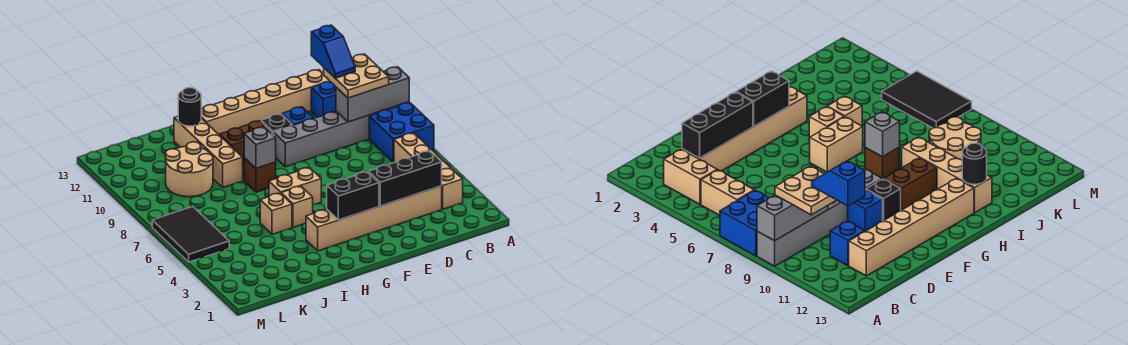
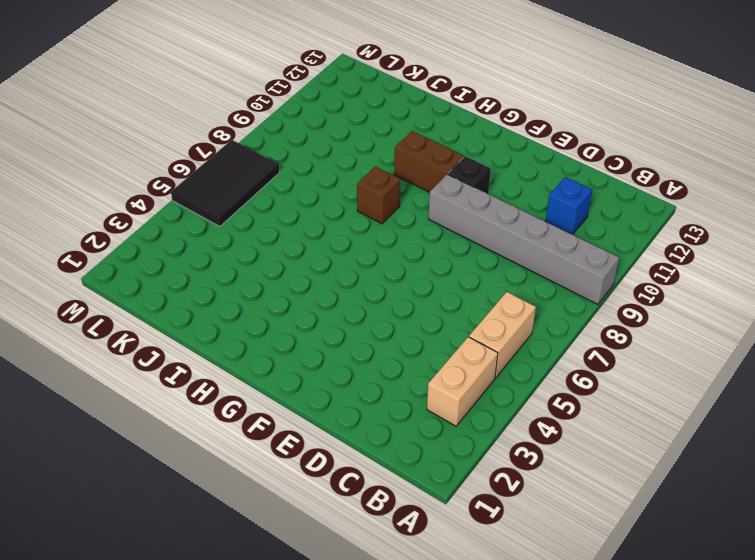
none -> blue brick A7:B8 level 1
none -> tan brick C3:H3 level 1
none -> tan brick C12:H12 level 1

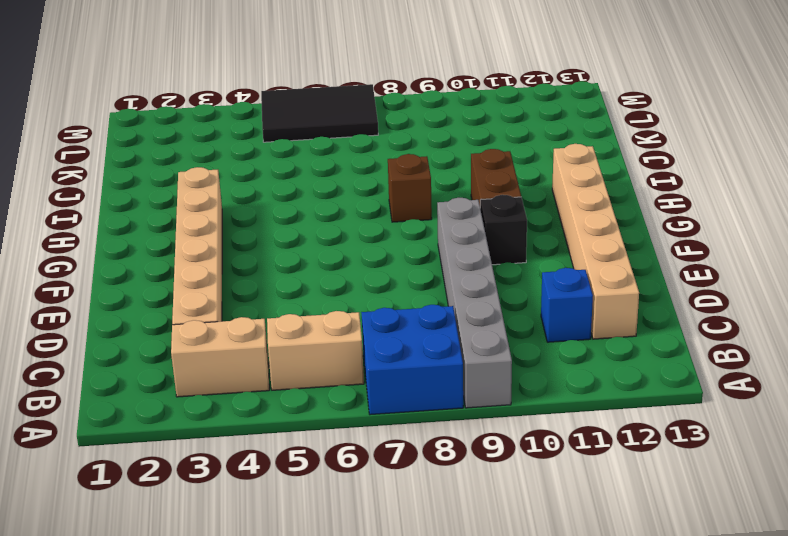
none -> blue brick E10 level 1
none -> tan brick G6:H6 level 1
none -> tan brick H5 level 1

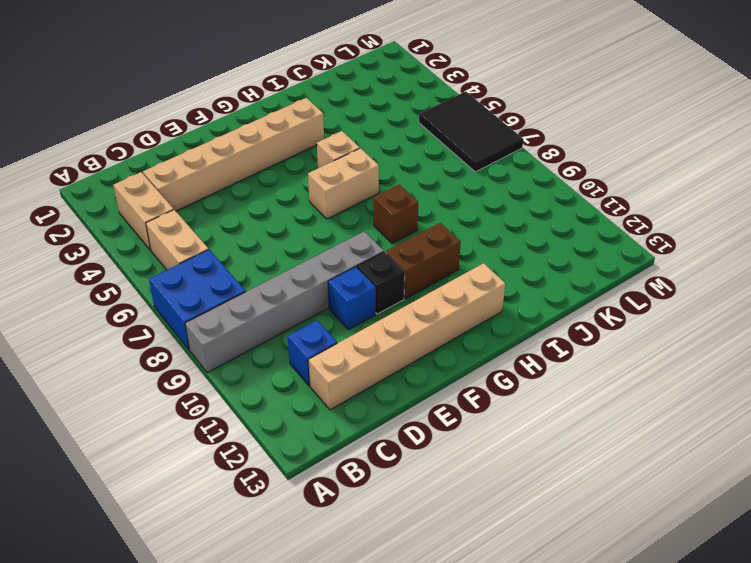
none -> tan brick I5 level 1
none -> tan brick I9:I12 level 1
none -> tan round brick J9:K10 level 1

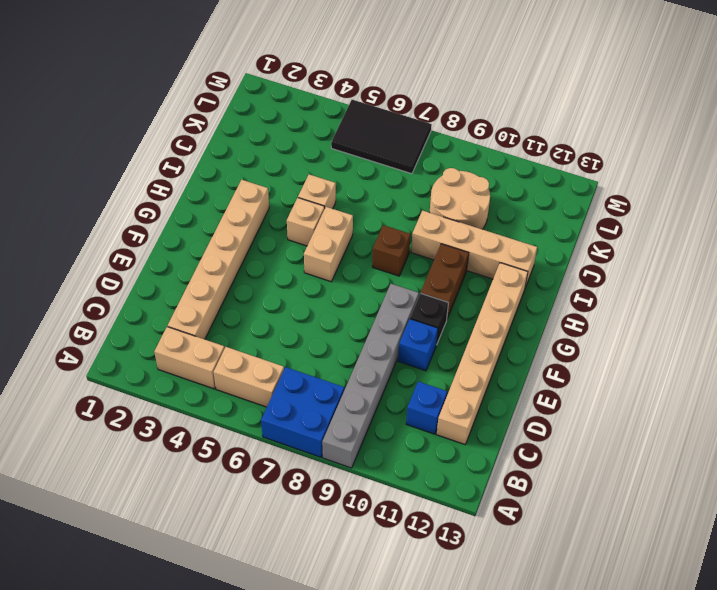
none -> grey brick A9:C9 level 2
none -> black brick C3:E3 level 2
none -> black brick F3:G3 level 2

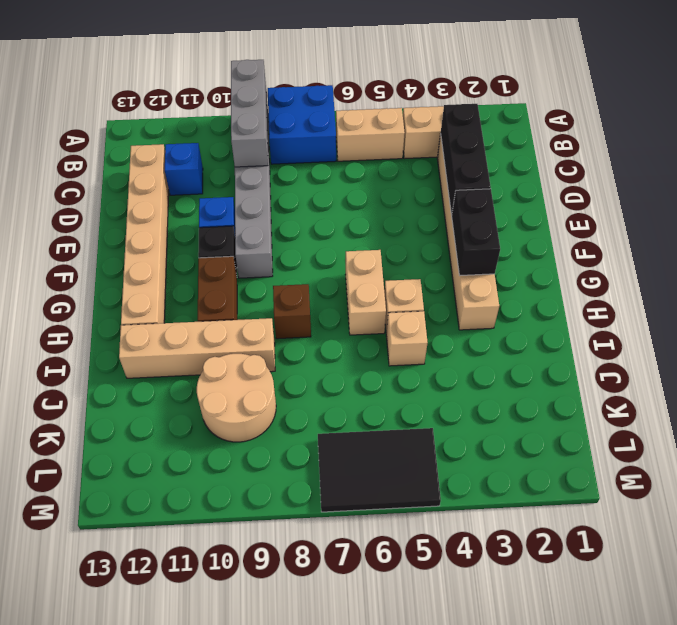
none -> grey brick H8 level 2
none -> black round brick I12 level 2
none -> tan plate B9:C10 level 3

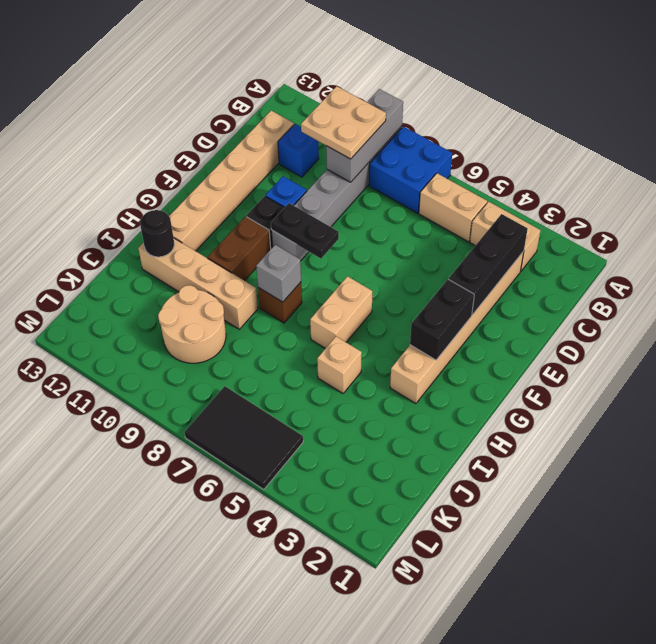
black plate F8:F9 level 2 -> none
none -> tan brick H5 level 1
none -> blue slope C10:C11 level 4 top 11

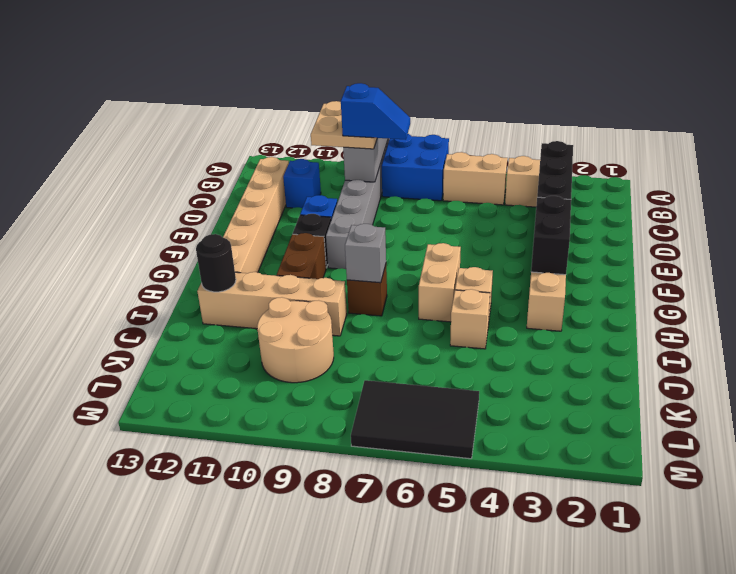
blue slope C8:C9 level 4 top 9 -> blue slope C10:C11 level 4 top 11

